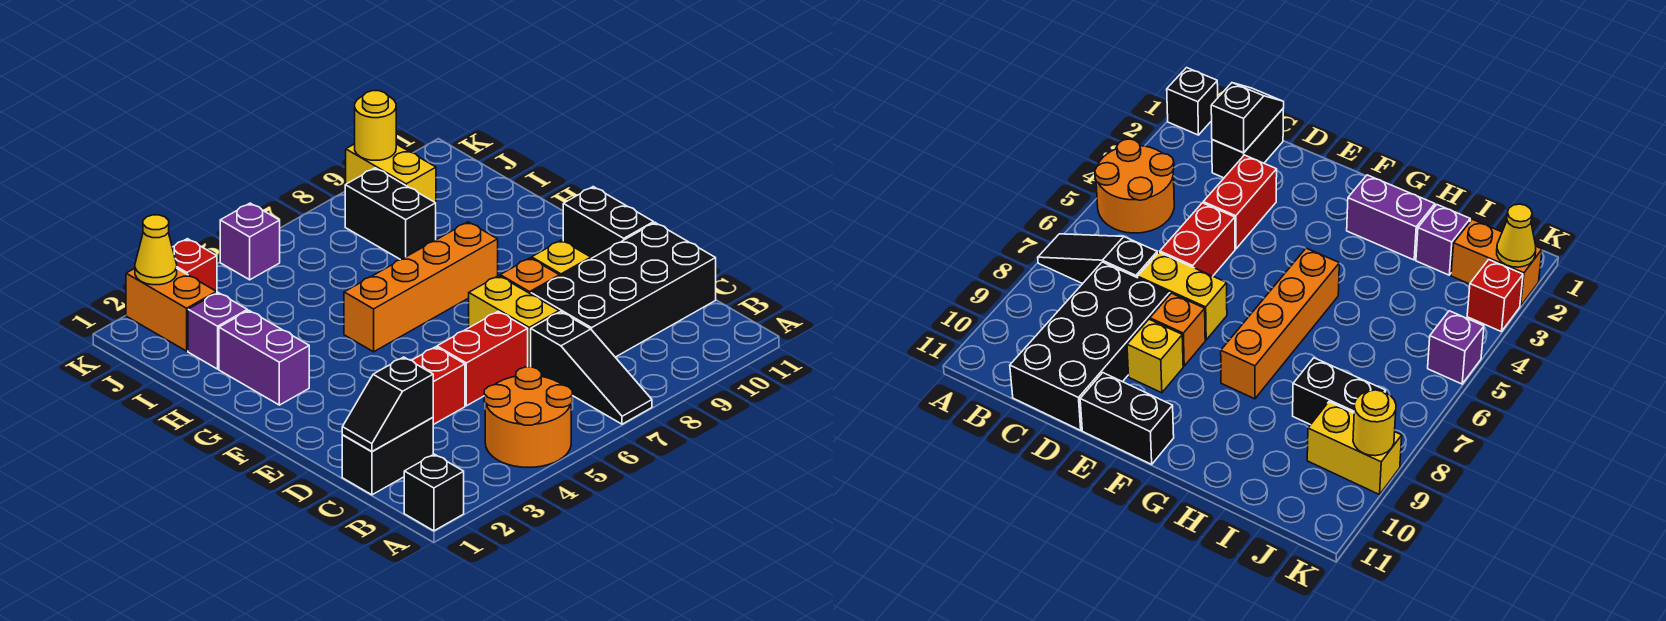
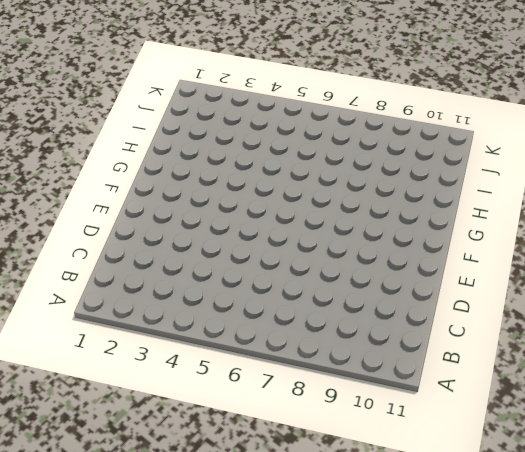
none -> black brick A1 level 1
none -> orange round brick A4:B5 level 1
none -> black slope A7:C7 level 1 top C

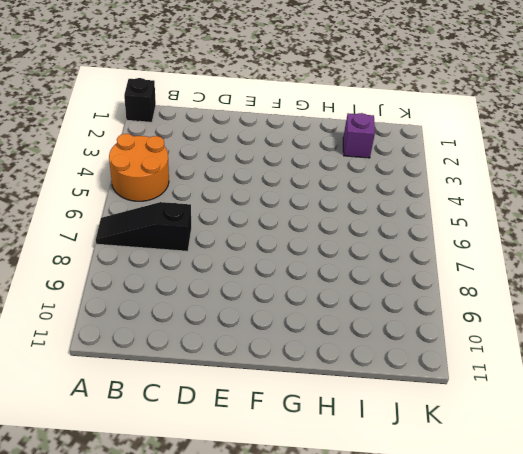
none -> black brick C1:C2 level 1
none -> black brick C8:D11 level 1
none -> red brick D3:D4 level 1

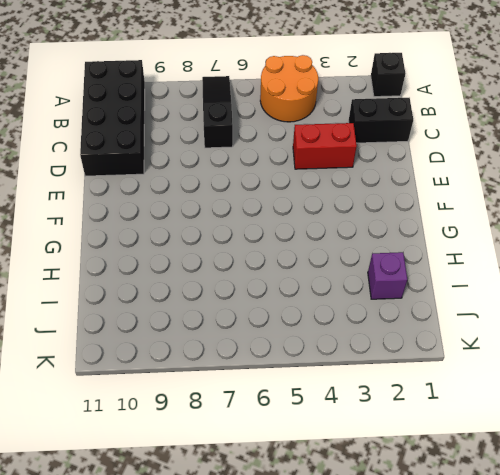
black brick A10:D11 level 1 -> black brick C8:D11 level 1
none -> red brick D5:D6 level 1
none -> yellow brick D7:E7 level 1
none -> orange brick E8 level 1

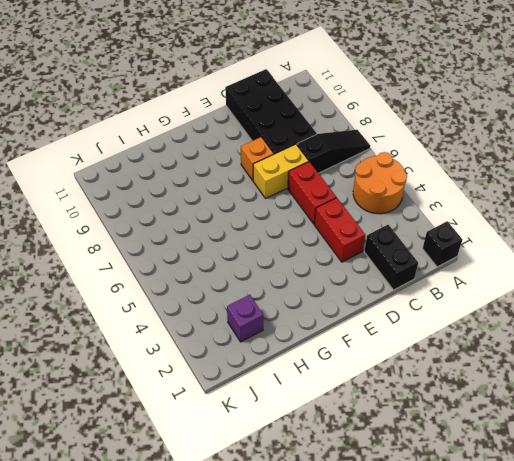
none -> yellow brick E9 level 1
none -> black brick E11:F11 level 1
none -> purple brick G2:H2 level 1

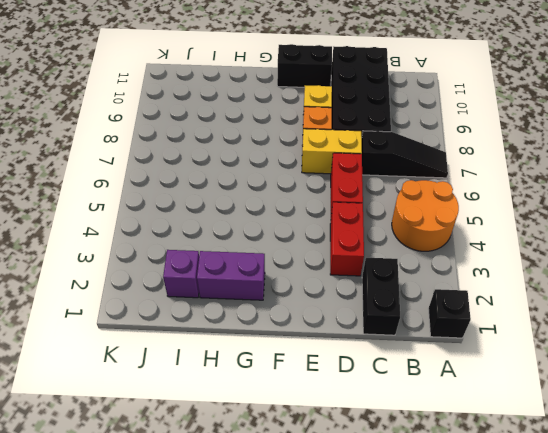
none -> orange brick G5:G8 level 1
none -> black brick I8:J8 level 1
none -> orange brick J2:K2 level 1

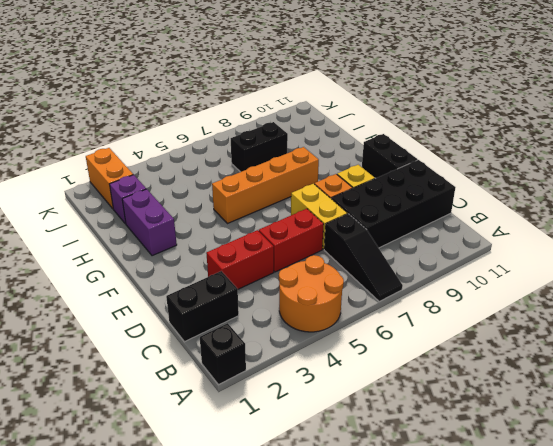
black brick I7:I8 level 1 -> black brick I8:J8 level 1
none -> yellow brick J9:K9 level 1
none -> red brick K3 level 1
none -> purple brick K5 level 1

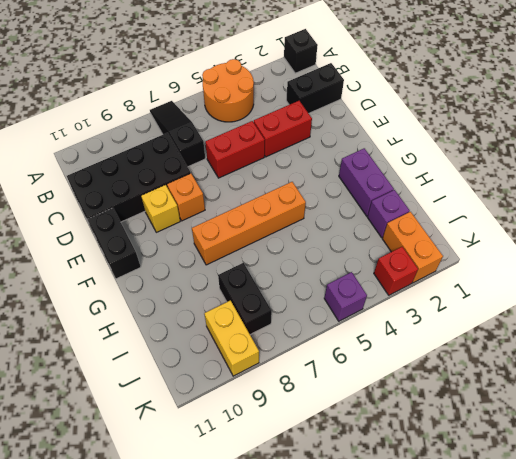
none -> yellow brick D7:E7 level 1
none -> black slope C1:C2 level 2 top 2
none -> yellow cone K2 level 2

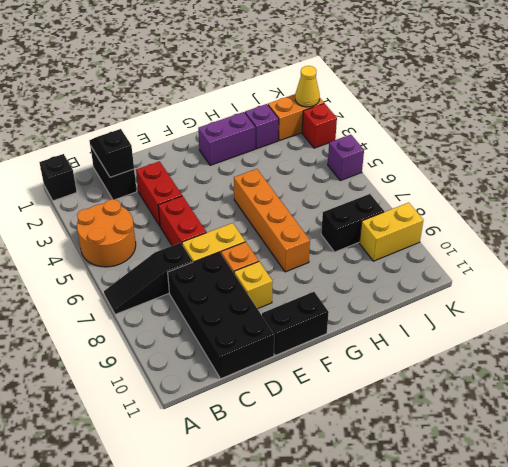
none -> yellow round brick K9 level 2

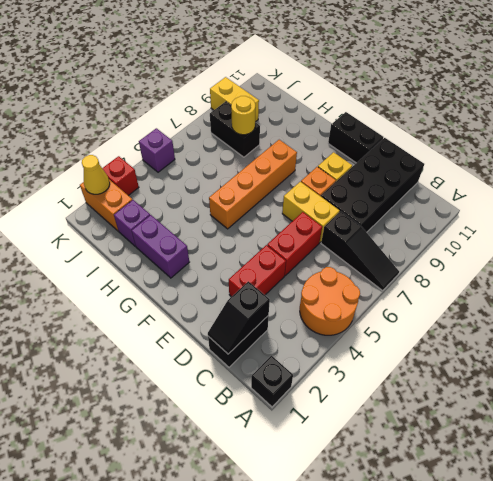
yellow round brick I8 level 2 -> yellow round brick K9 level 2

